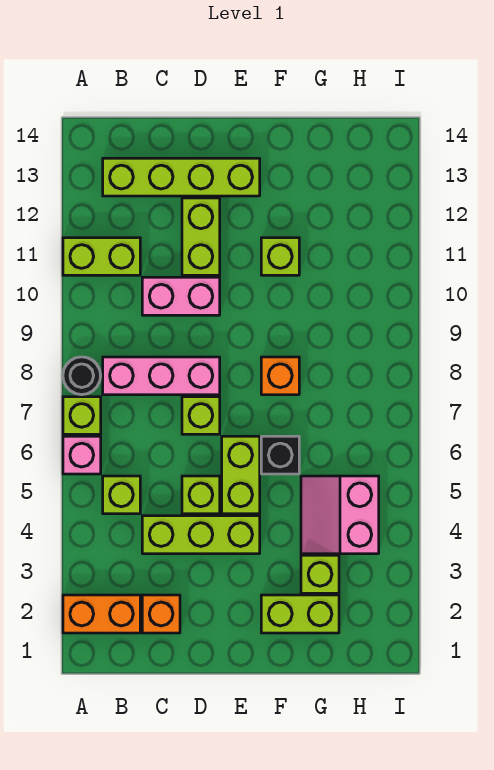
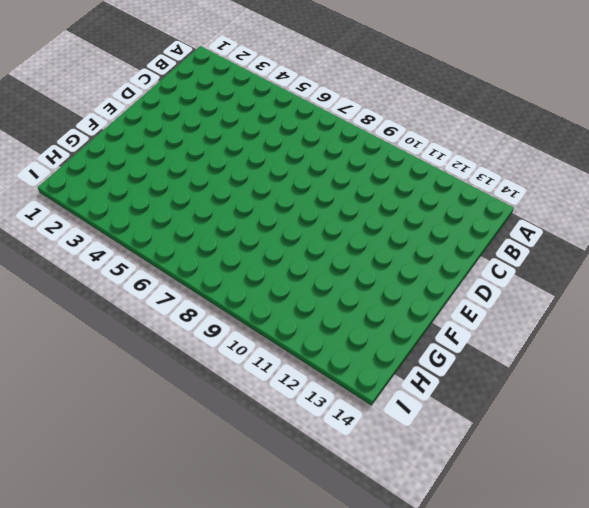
none -> orange brick A2:B2 level 1
none -> pink brick A6 level 1
none -> lime brick A7 level 1

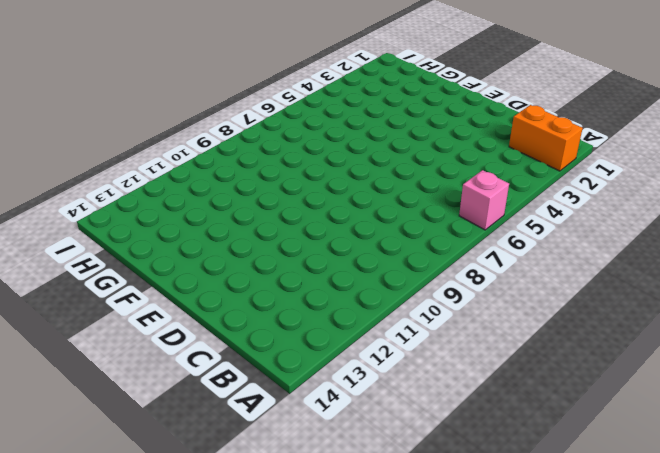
none -> lime brick A7 level 1
none -> black round brick A8 level 1
none -> lime brick A11:B11 level 1

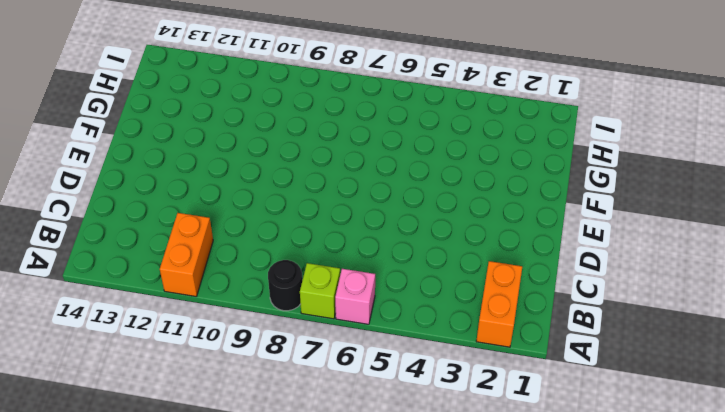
orange brick A11:B11 level 1 -> lime brick A11:B11 level 1
none -> lime brick B5 level 1
none -> pink brick B8:D8 level 1
none -> lime brick B13:E13 level 1

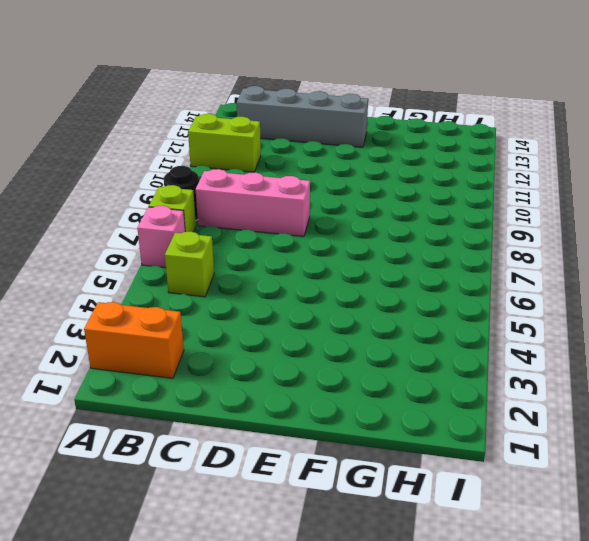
grey brick B13:E13 level 1 -> lime brick B13:E13 level 1
none -> orange brick C2 level 1
none -> lime brick C4:E4 level 1
none -> pink brick C10:D10 level 1

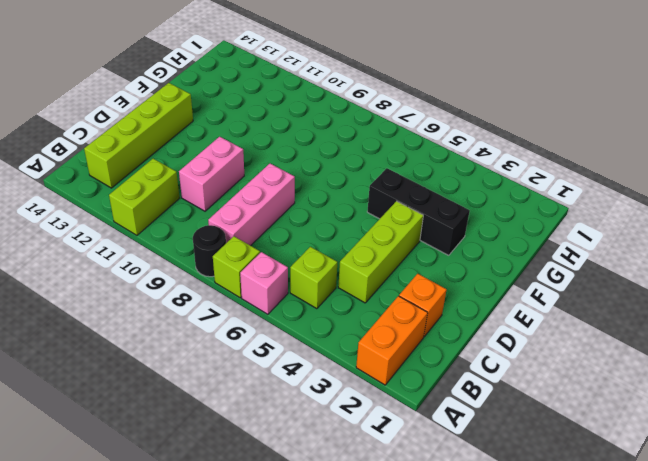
black brick F3:F5 level 1 -> none
none -> lime brick D5 level 1
none -> lime brick D7 level 1
none -> lime brick D11:D12 level 1

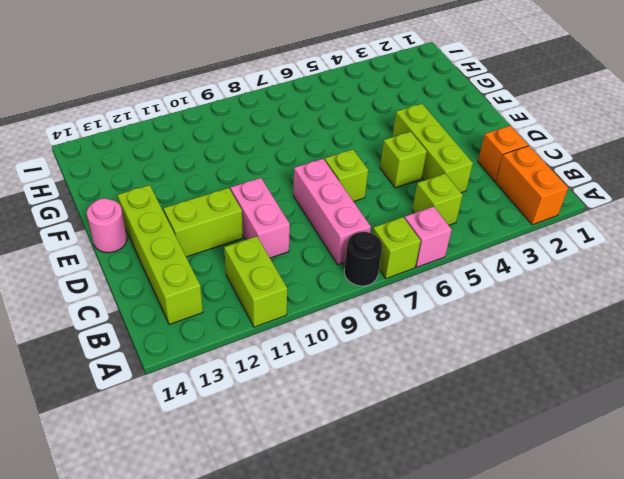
pink round brick E14 level 1 -> none
none -> lime brick E5:E6 level 1
none -> lime brick F2:G2 level 1
none -> black brick F6 level 1

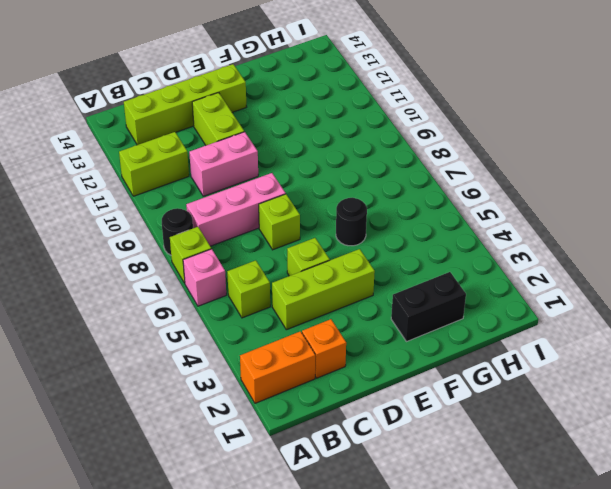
black brick F2:G2 level 1 -> lime brick F2:G2 level 1
black round brick F6 level 1 -> black brick F6 level 1
none -> lime brick E5:E6 level 1
none -> orange brick F8 level 1
none -> lime brick F11 level 1

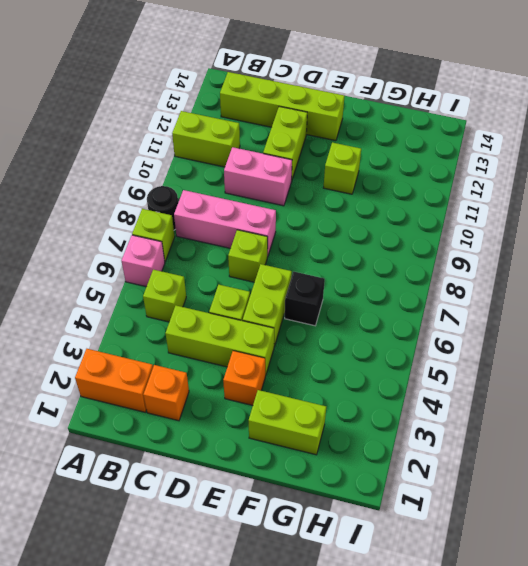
orange brick E3 level 1 -> orange brick F8 level 1
none -> lime brick G3 level 1
none -> pink slope G4:H5 level 1 top H

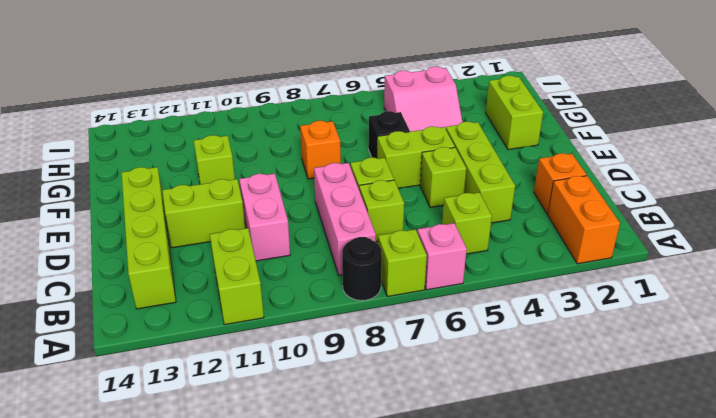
lime brick C7 level 1 -> lime brick G3 level 1

